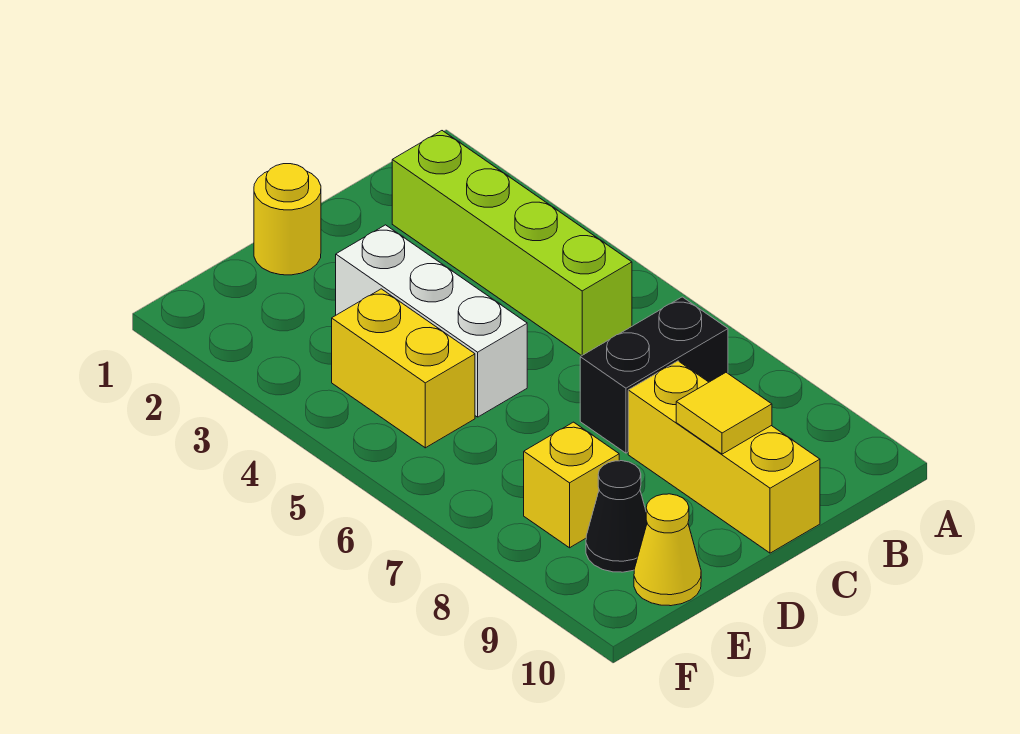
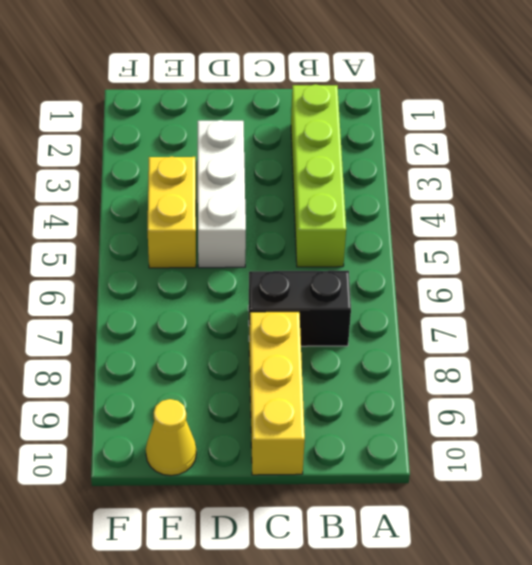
none -> yellow round brick D1 level 1
none -> yellow brick E8 level 1

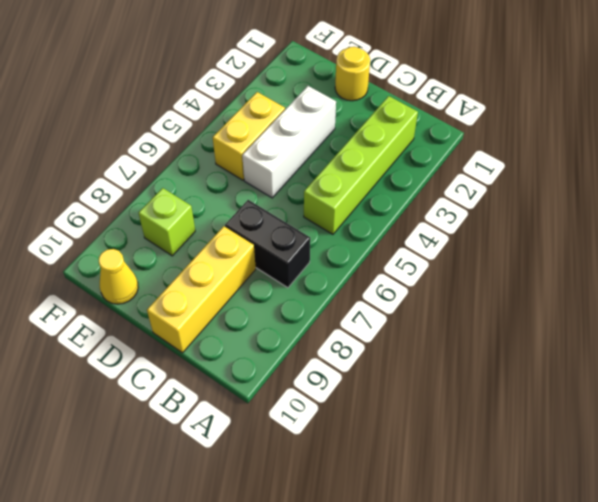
lime brick E8 level 1 -> yellow brick E8 level 1
none -> black cone E9 level 1
none -> yellow tile C9 level 2

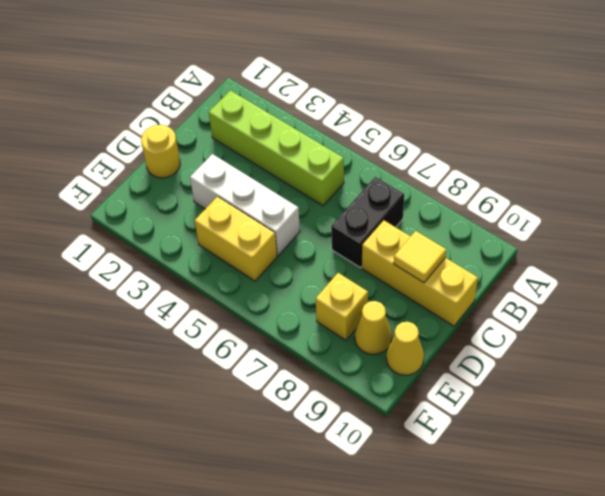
yellow cone E9 level 1 -> black cone E9 level 1

